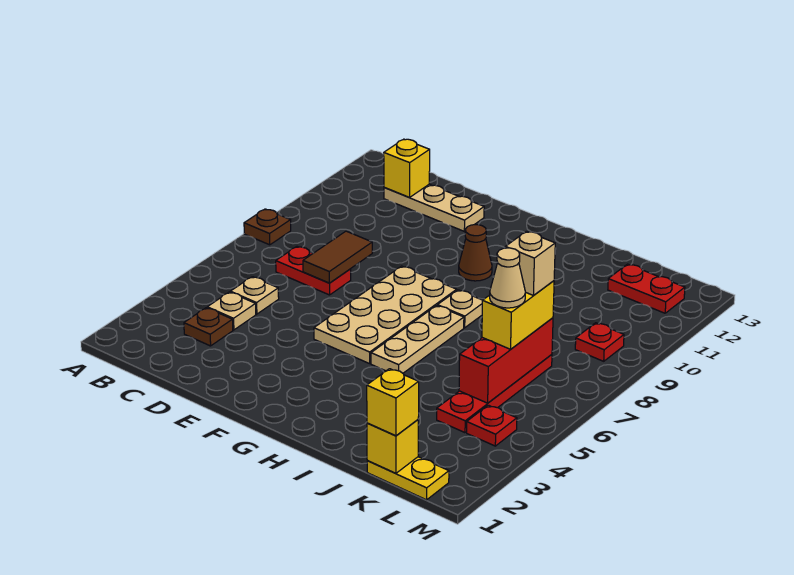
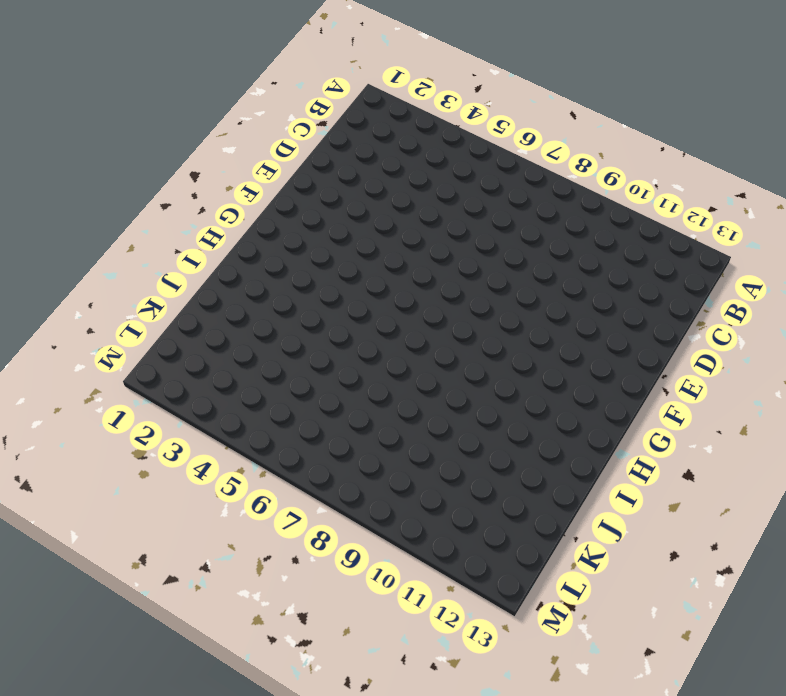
none -> brown plate A8 level 1
none -> brown plate C3 level 1
none -> tan plate C4 level 1

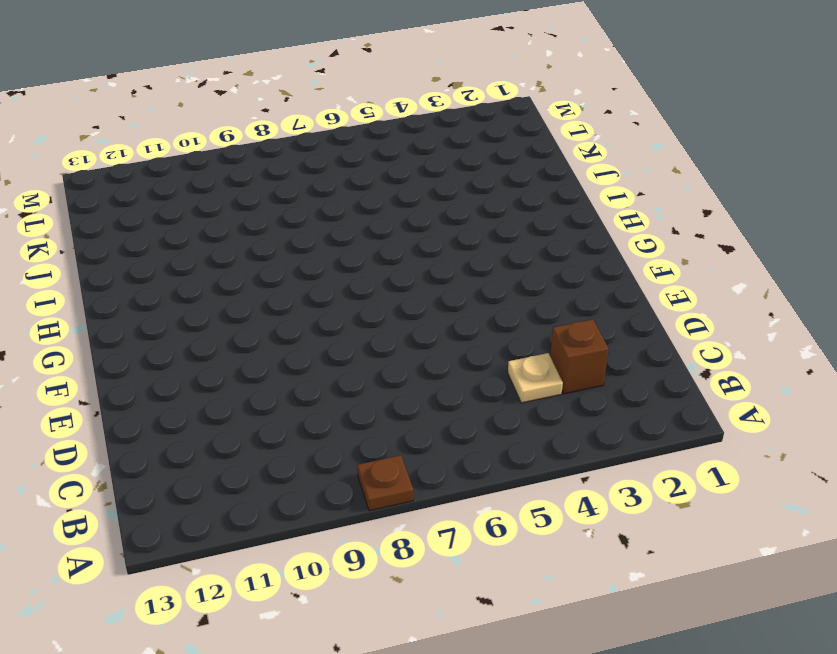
brown brick C3 level 1 -> brown plate C3 level 1
none -> tan plate C5 level 1
none -> red plate C7:D7 level 1
none -> tan plate C12:E12 level 1

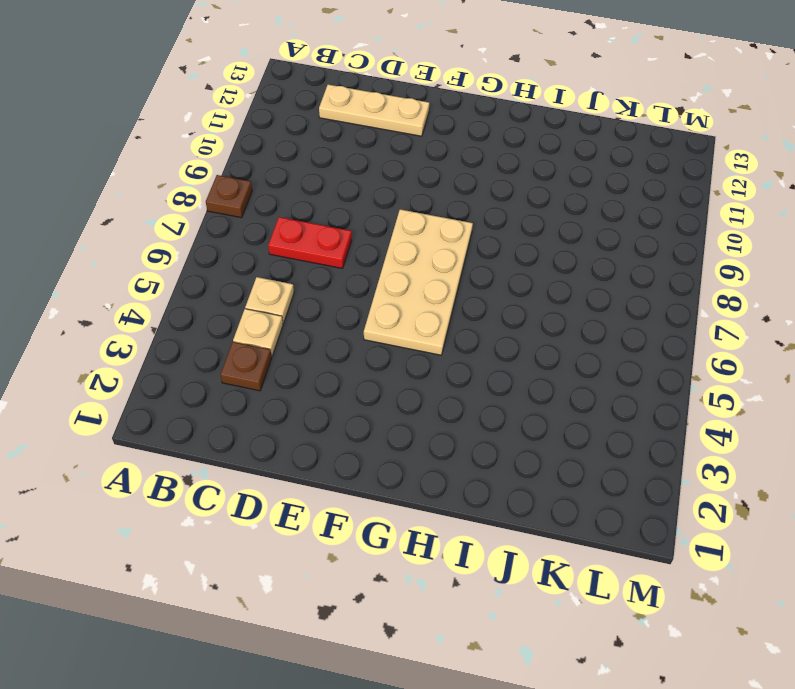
none -> brown cone G10 level 1
none -> tan plate H5:H7 level 1
none -> tan plate H8 level 1

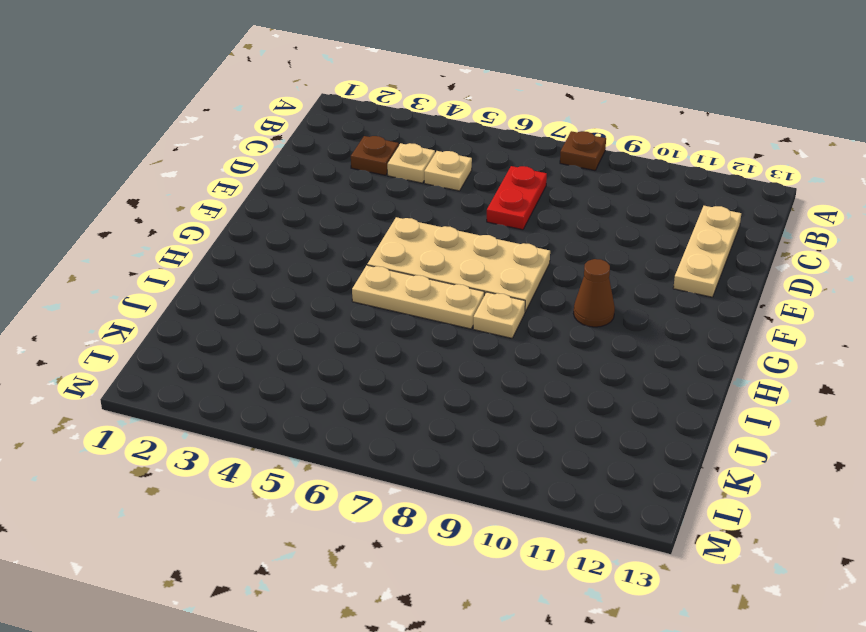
none -> yellow plate K1:L1 level 1
none -> red plate K4:K7 level 1
none -> red plate K12:L12 level 1

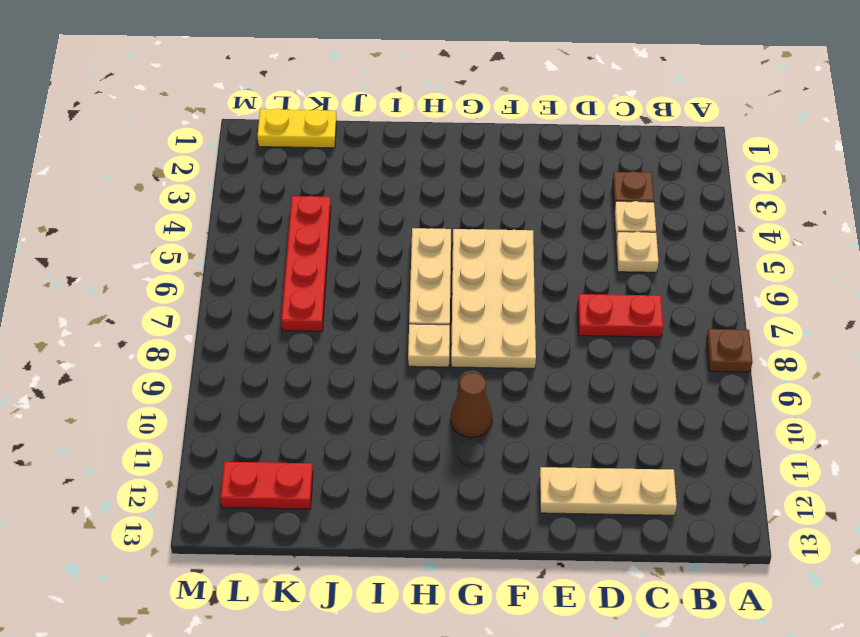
none -> red plate L4 level 1
none -> red plate L9 level 1
none -> yellow brick C12 level 2

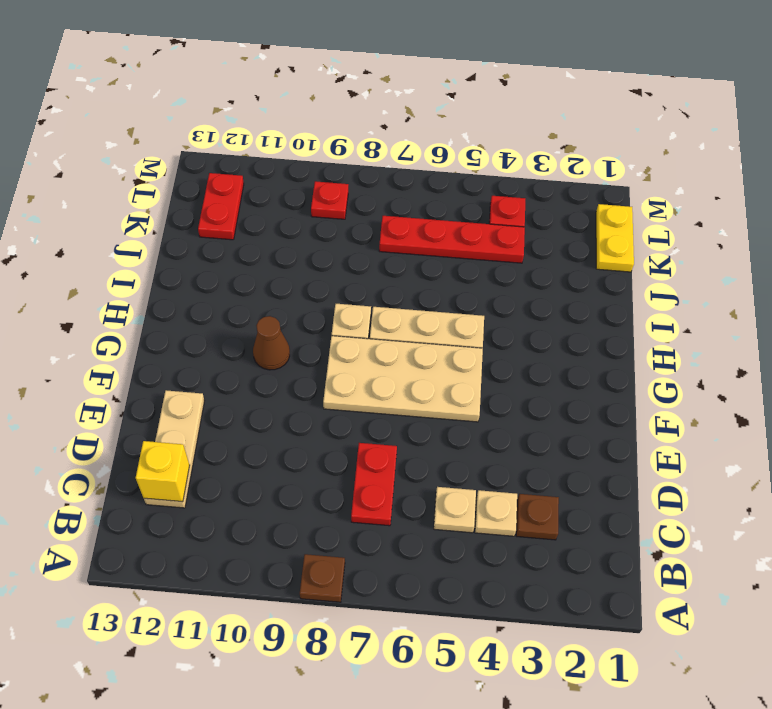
none -> brown tile D7:D8 level 2
none -> yellow brick K1 level 2
none -> red brick K5:K7 level 2

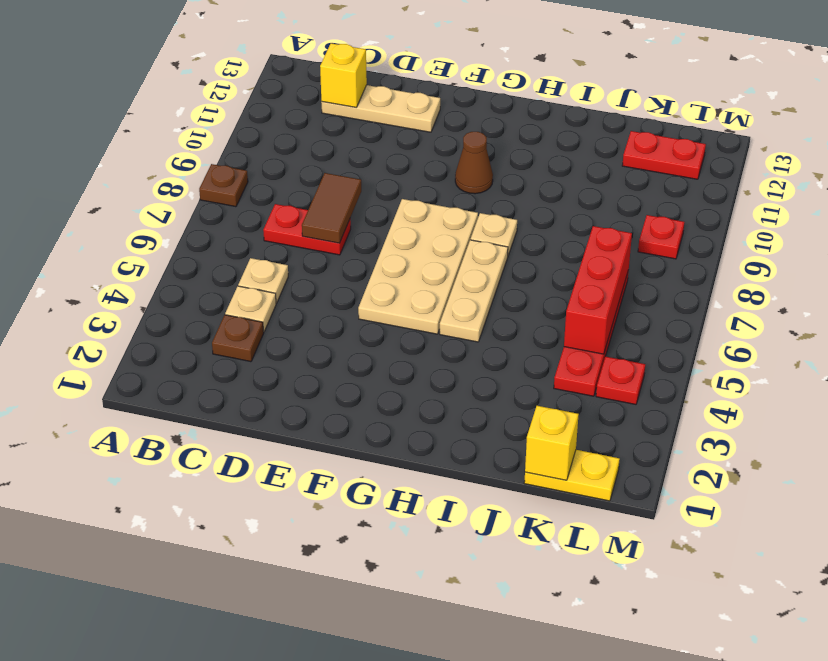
none -> yellow brick K1 level 3
none -> yellow brick K6:K7 level 3
none -> tan cone K6 level 4

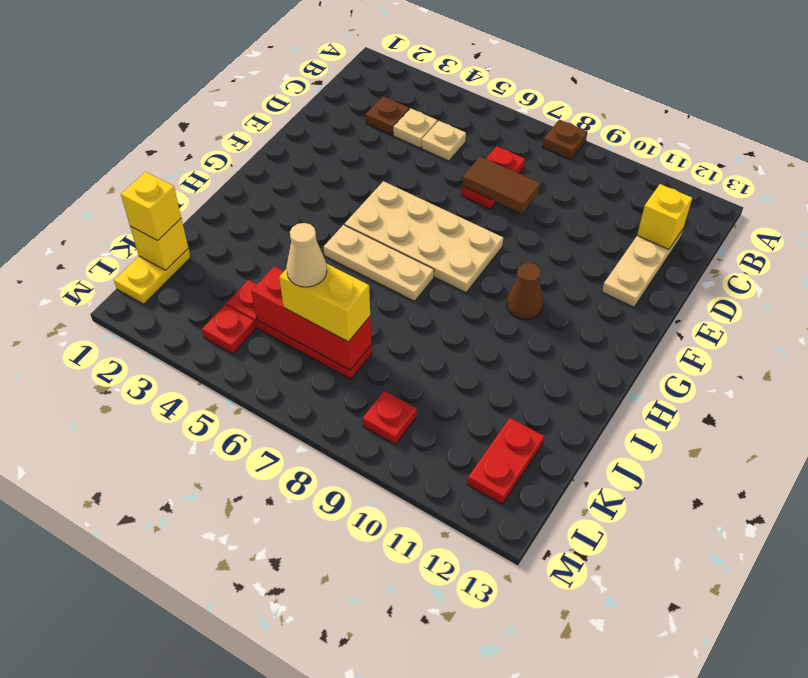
none -> tan plate H8 level 1
none -> tan brick K7 level 4

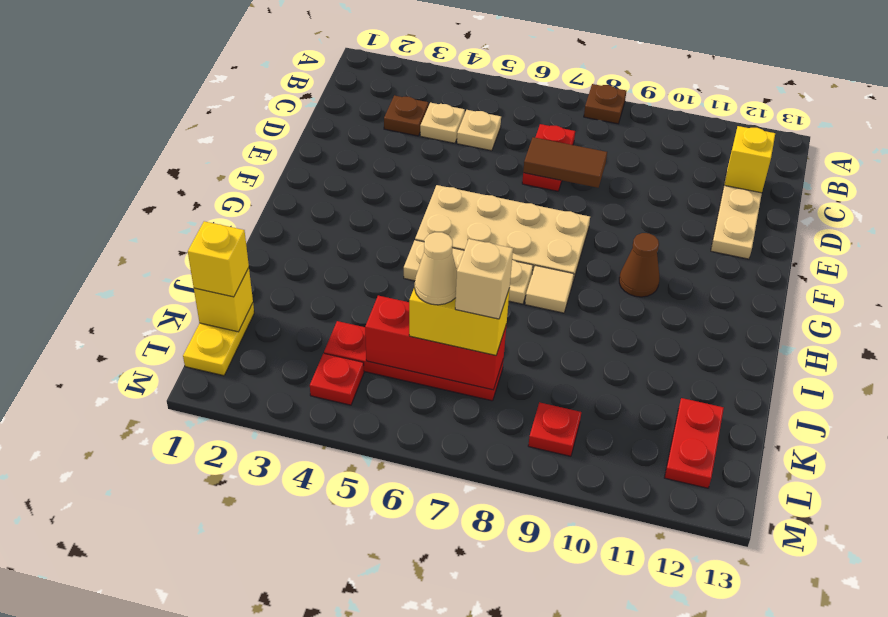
tan tile H8 level 1 -> tan plate H8 level 1

